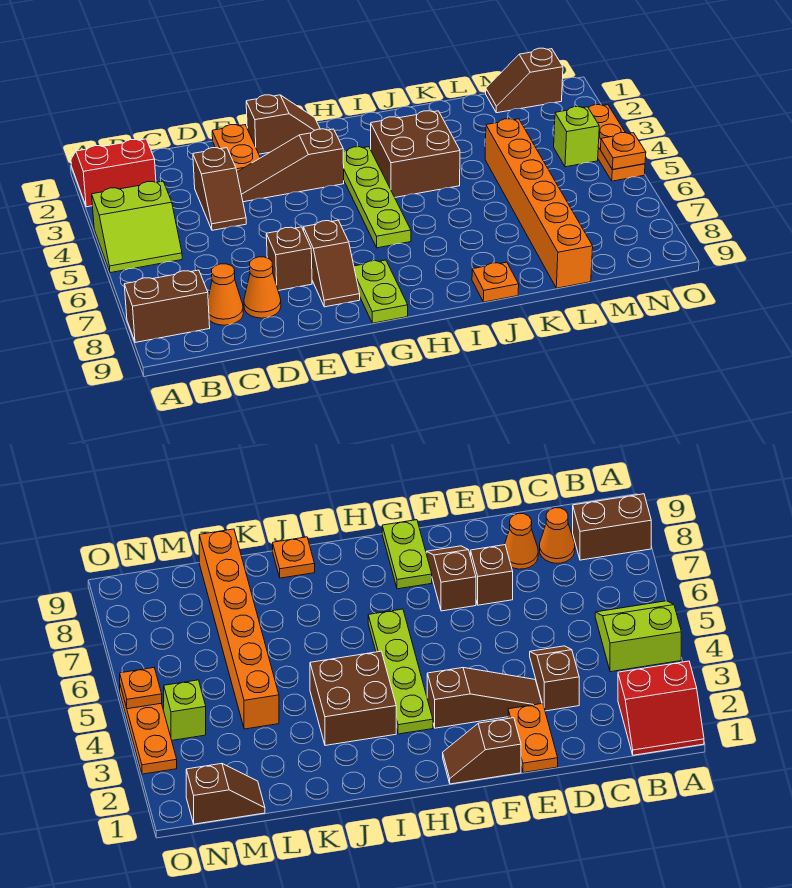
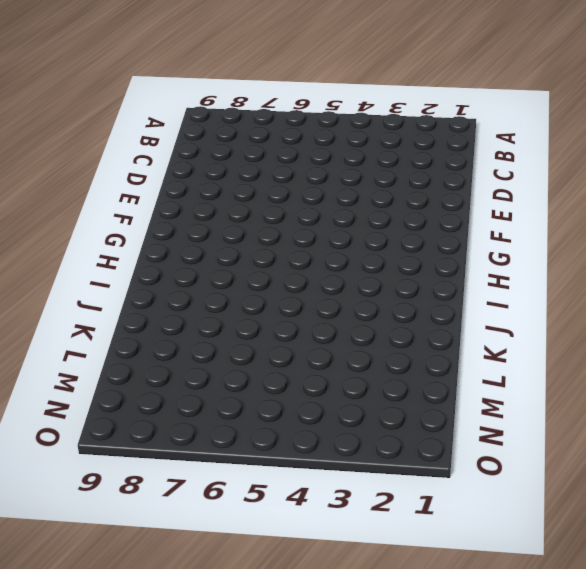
none -> red slope A1:B2 level 1 top 2
none -> lime slope A4:B5 level 1 top 4
none -> brown brick A8:B8 level 1

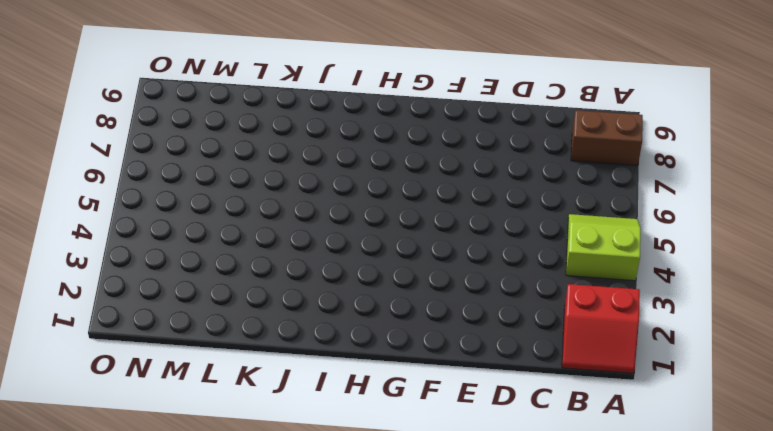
none -> orange cone C8 level 1
none -> brown slope D3:D4 level 1 top 3
none -> orange cone D8 level 1

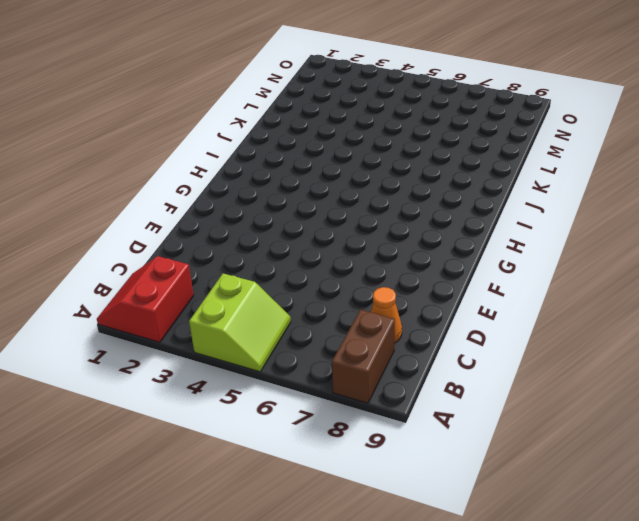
none -> brown slope D3:D4 level 1 top 3
none -> orange cone D8 level 1
none -> orange plate E1:E2 level 1

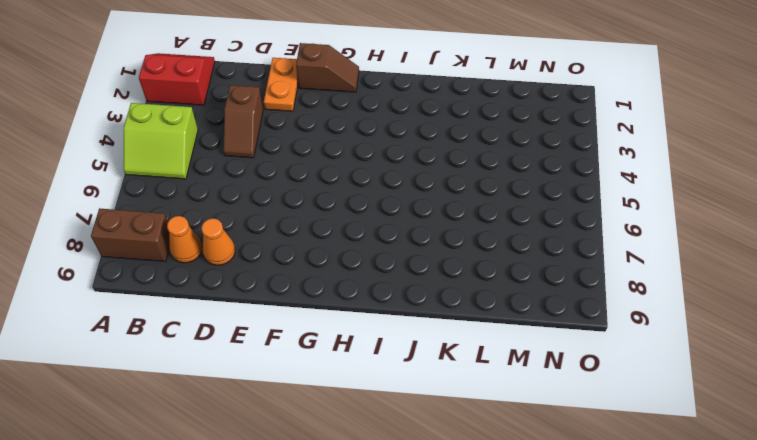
none -> brown slope E3:G3 level 1 top G
none -> brown brick E7 level 1
none -> brown slope F7:F8 level 1 top 7

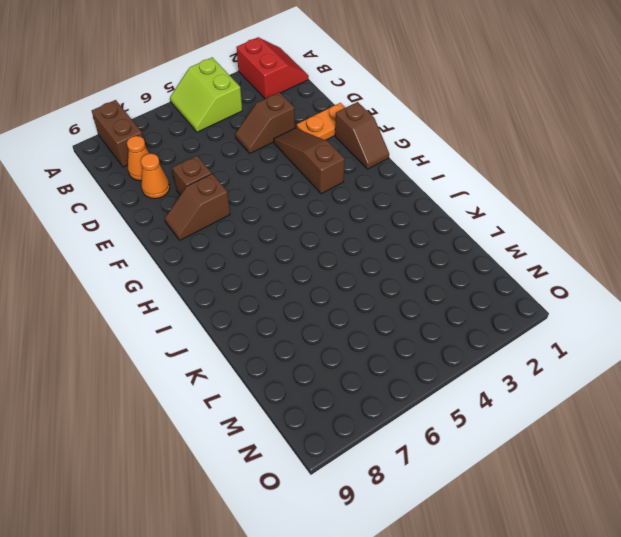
none -> lime plate G8:G9 level 1
none -> lime plate H3:H6 level 1
none -> brown brick I3:J4 level 1

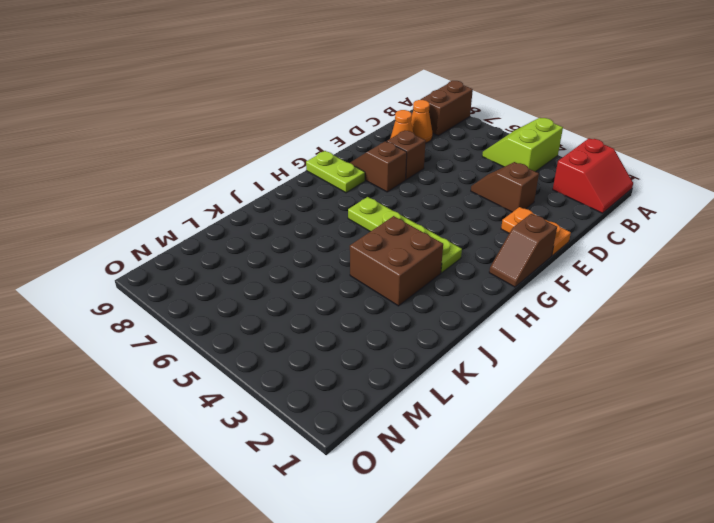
none -> brown slope E3:G3 level 1 top G
none -> orange plate J9 level 1
none -> orange brick L4:L9 level 1

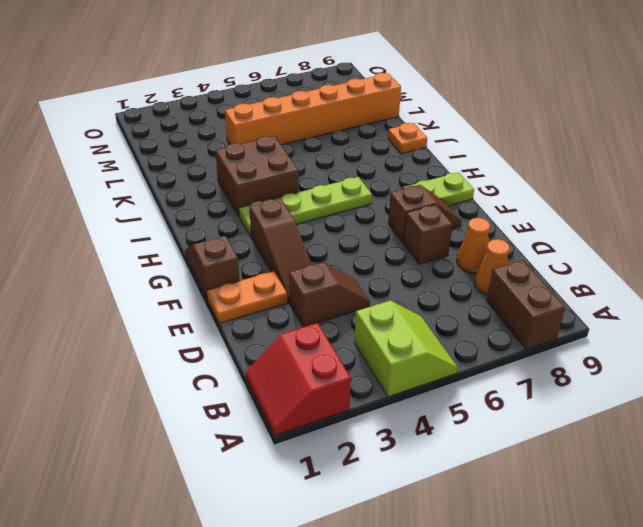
none -> brown slope M1:N1 level 1 top N
none -> lime brick N4 level 1
none -> orange plate O3:O5 level 1

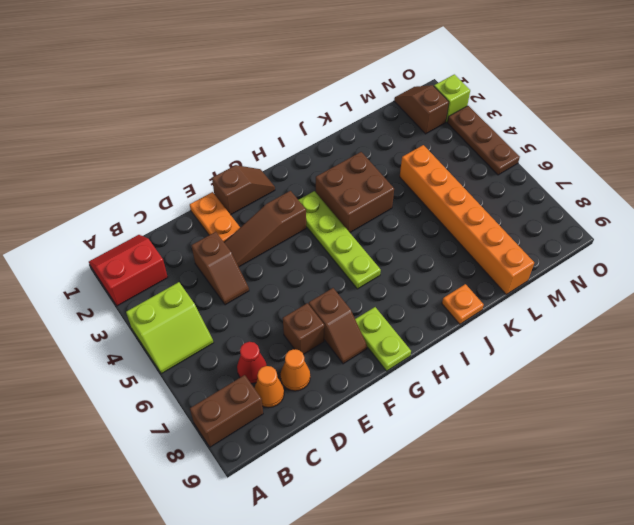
red cone C7 level 1 -> none
brown slope N1:N2 level 1 top 2 -> brown slope M1:N1 level 1 top N
lime brick O2 level 1 -> lime brick N4 level 1
brown plate O3:O5 level 1 -> orange plate O3:O5 level 1
none -> orange plate O5 level 2

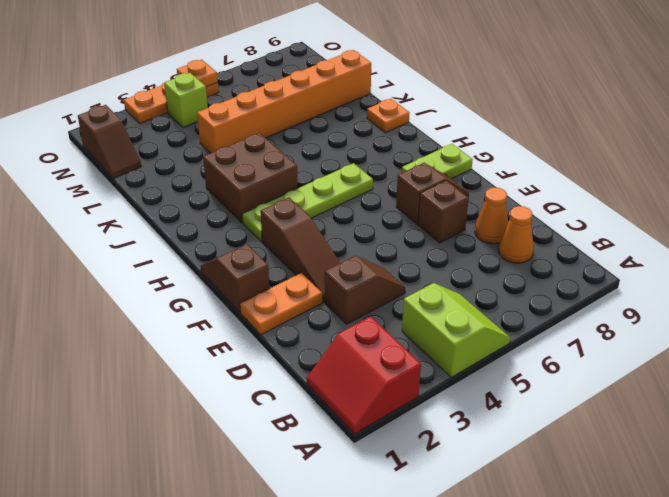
none -> brown brick A8:B8 level 1

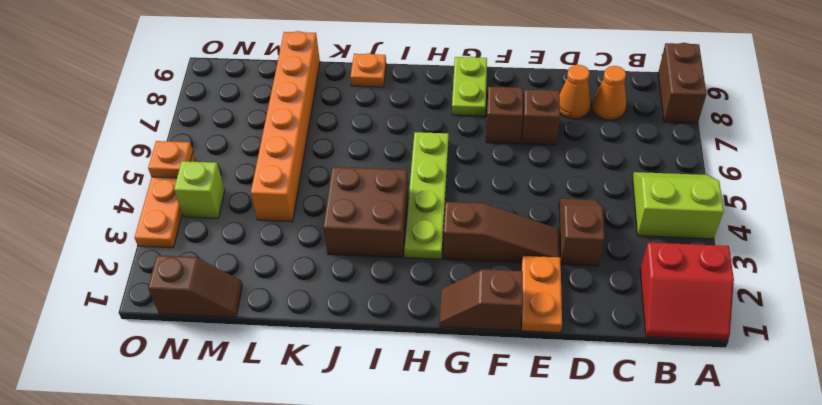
brown brick A8:A9 level 1 -> brown brick A8:B8 level 1

